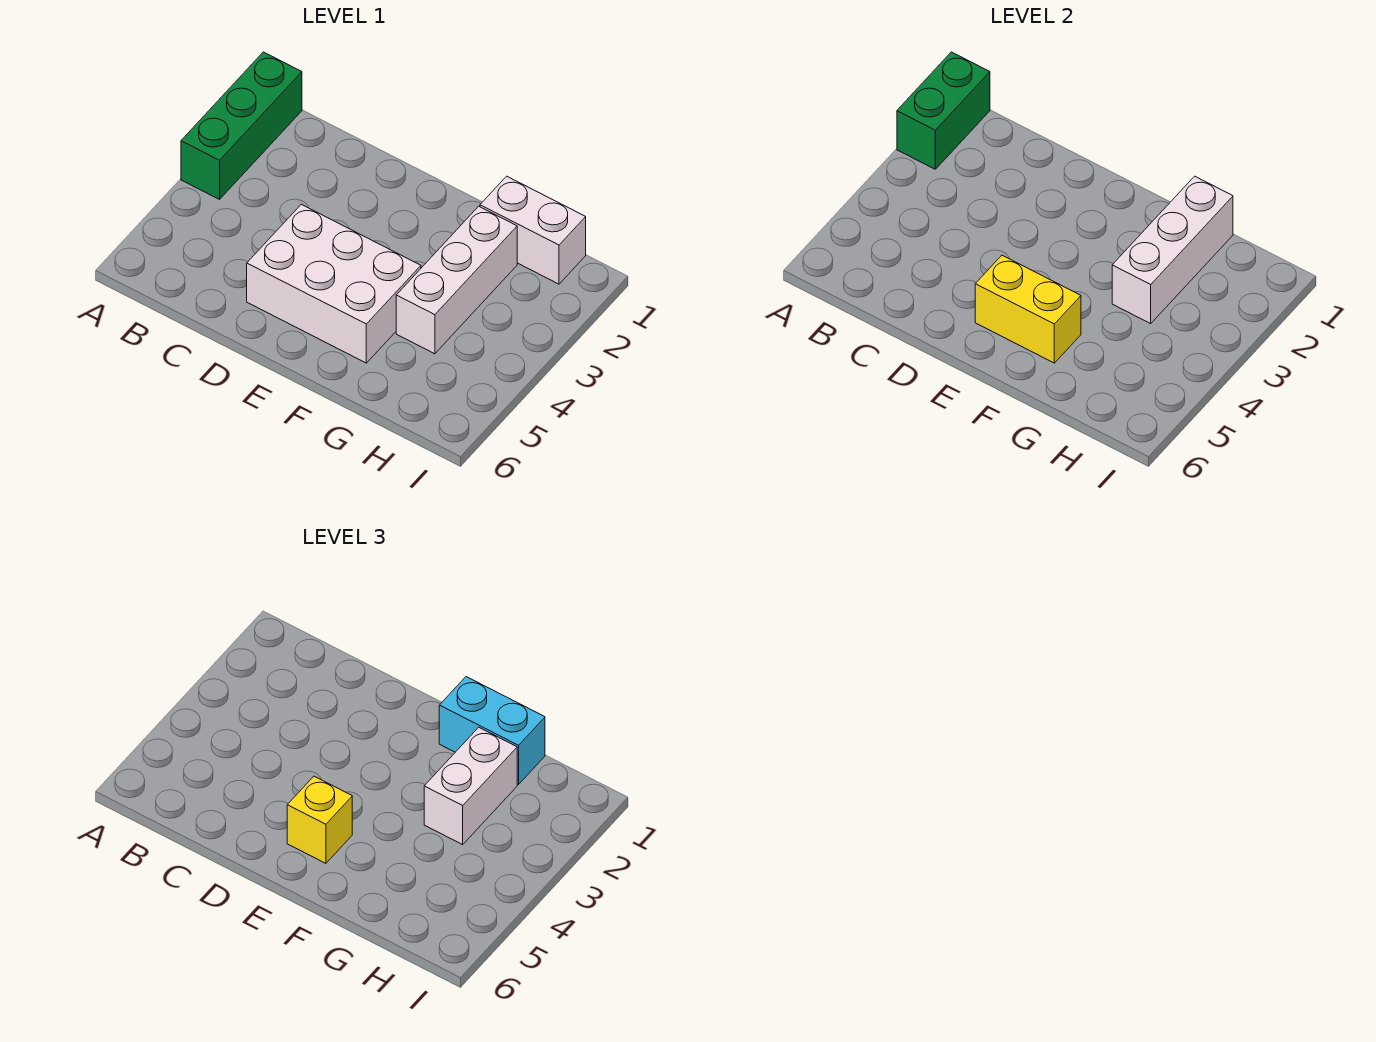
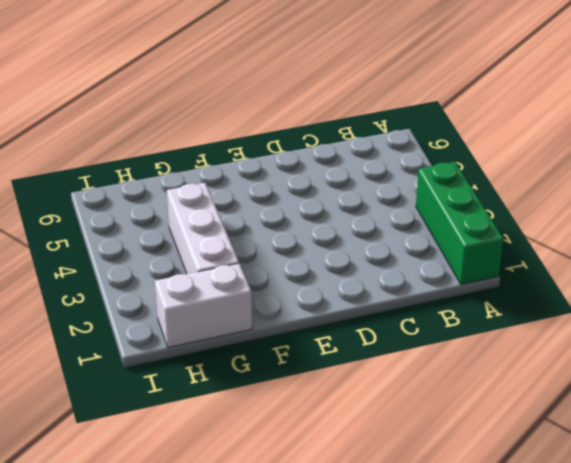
none -> white brick D4:F5 level 1
none -> green brick A1:A2 level 2

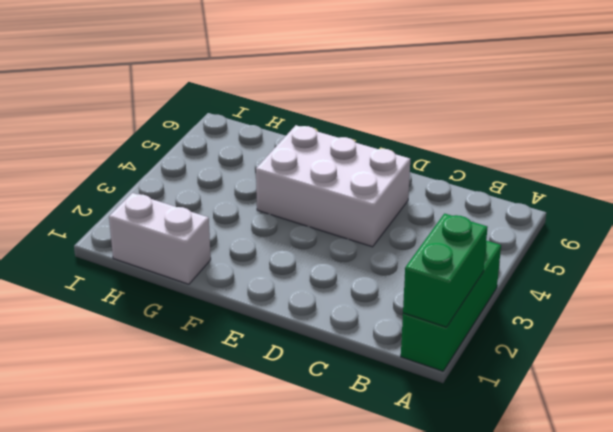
none -> white brick G2:G4 level 1
none -> yellow brick E5:F5 level 2

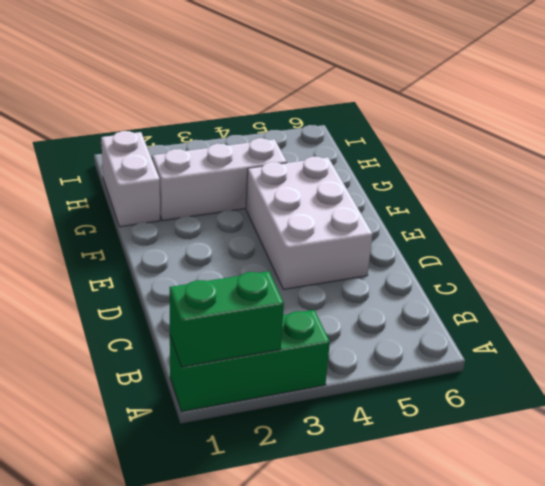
none -> yellow brick E5:F5 level 2
none -> white brick G1:G3 level 2

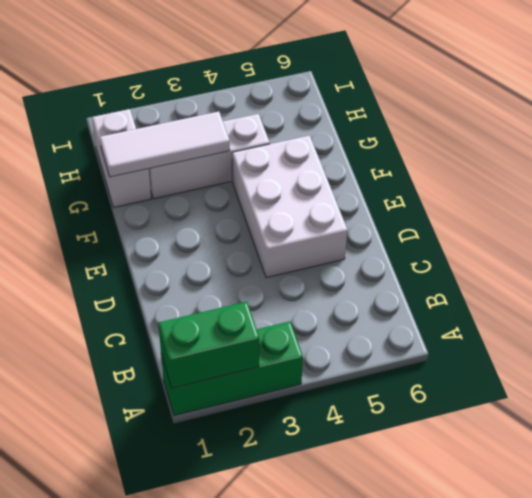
white tile G1:G3 level 2 -> white brick G1:G3 level 2
none -> yellow brick E5:F5 level 2
none -> yellow brick E5 level 3

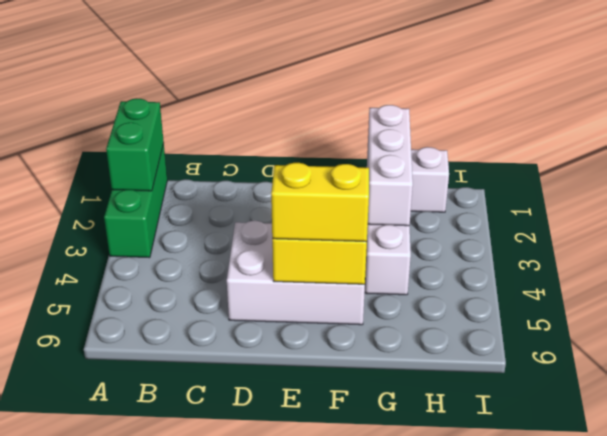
yellow brick E5:F5 level 3 -> yellow brick E5 level 3
none -> cyan brick F1:G1 level 3
none -> white brick G2:G3 level 3

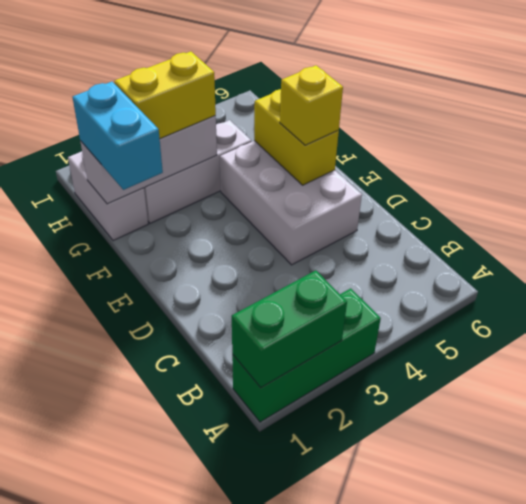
yellow brick G2:G3 level 3 -> white brick G2:G3 level 3

